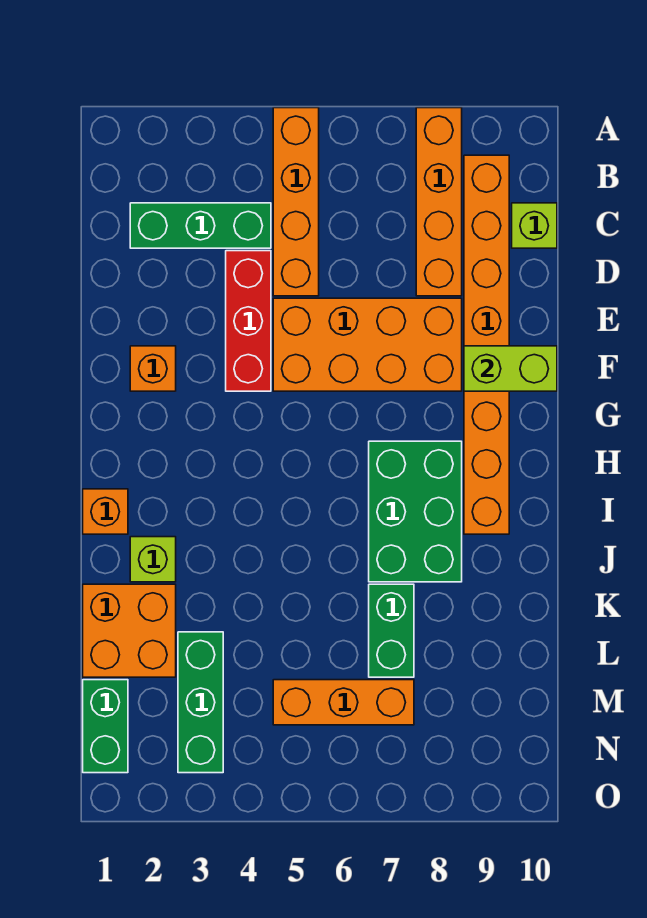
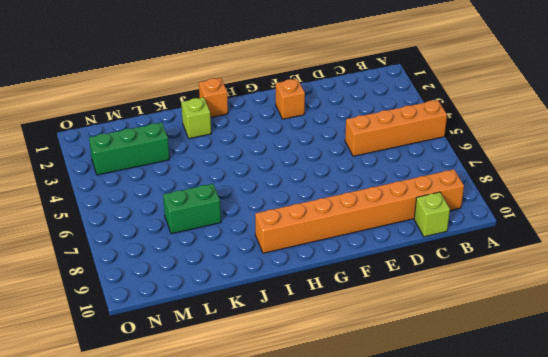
none -> orange brick A8:D8 level 1
none -> green brick C2:C4 level 1
none -> red brick D4:F4 level 1

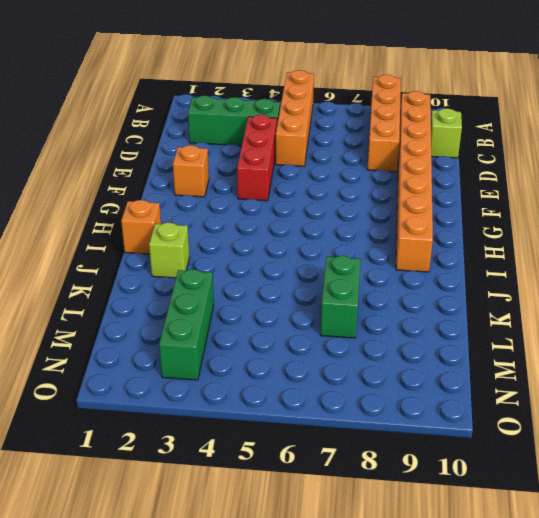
none -> orange brick E5:F8 level 1
none -> green brick H7:J8 level 1
none -> orange brick K1:L2 level 1

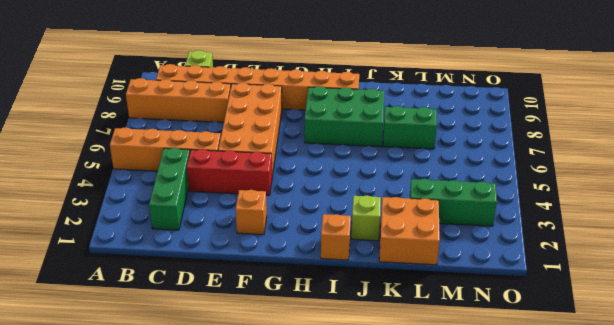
none -> green brick M1:N1 level 1
none -> orange brick M5:M7 level 1
none -> lime brick F9:F10 level 2

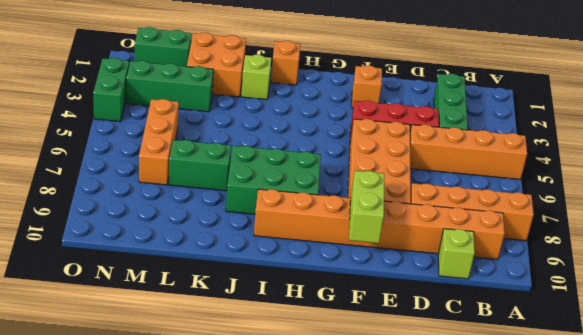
green brick O3:O4 level 1 -> none

